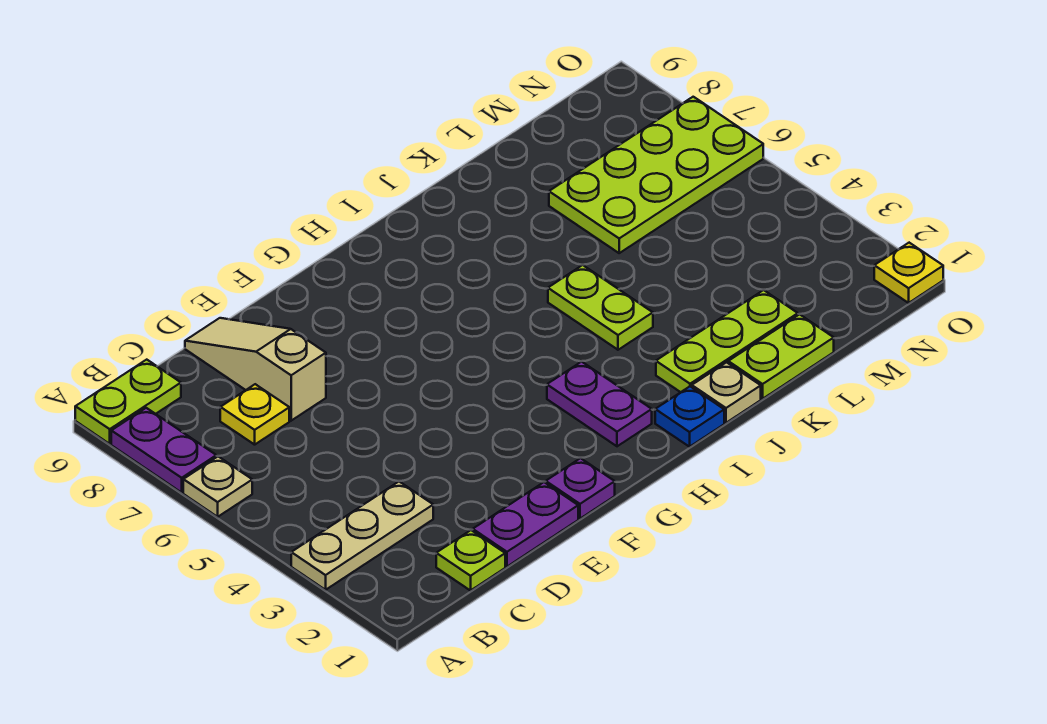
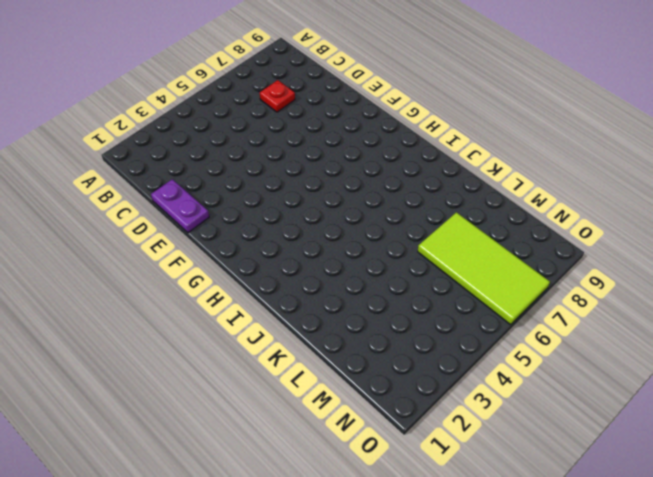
red plate C7 level 1 -> yellow plate C7 level 1
lime tile L6:O7 level 1 -> lime plate L6:O7 level 1
none -> tan plate A3:C3 level 1
none -> tan plate A6 level 1
none -> purple plate A7:A8 level 1

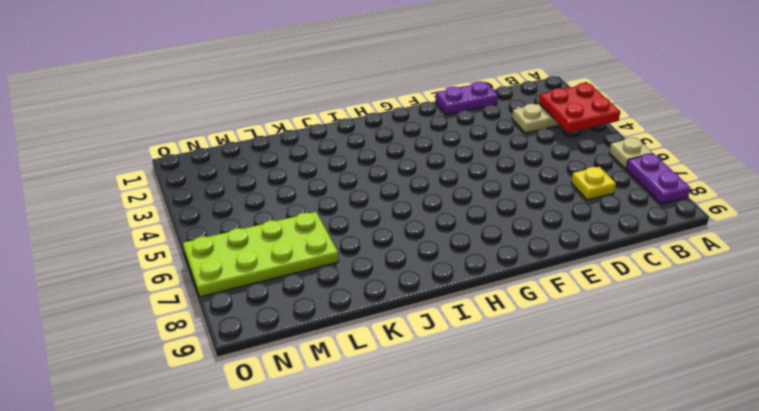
red plate A3:B4 level 2 -> none
none -> lime plate A9:B9 level 1
none -> lime plate C1 level 1
none -> tan slope D7:D9 level 1 top 7

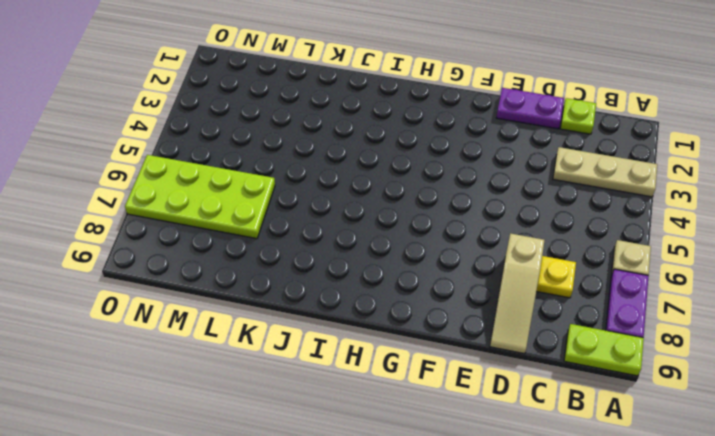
none -> purple plate F1 level 1
none -> purple plate H2:H3 level 1
none -> blue plate I1 level 1

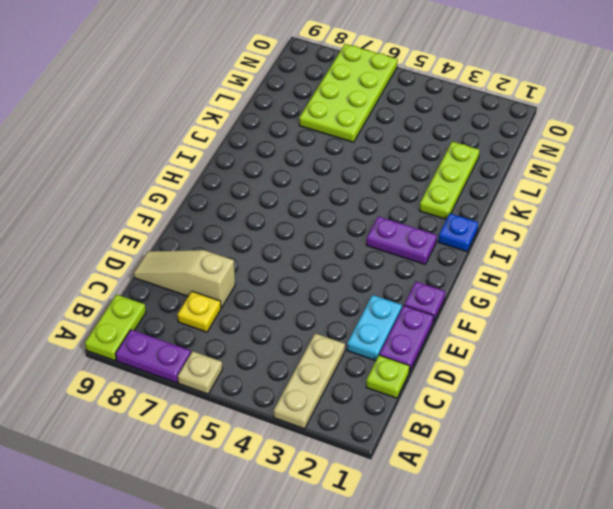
cyan plate D2:E2 level 1 -> none
none -> tan plate J1 level 1
none -> lime plate J4:J5 level 1
none -> lime plate K1:L1 level 1

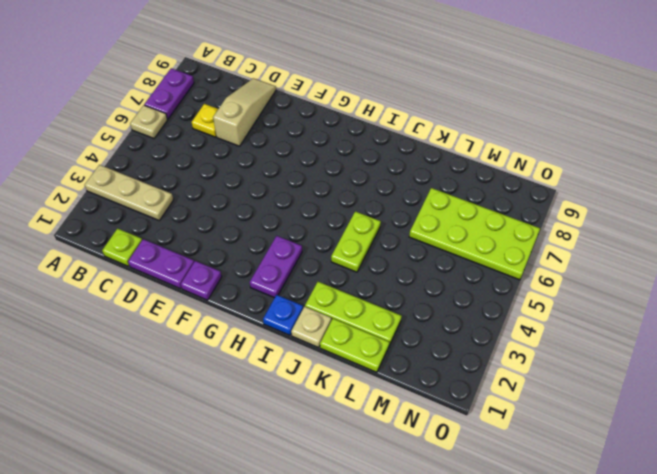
none -> lime plate A9:B9 level 1
none -> yellow plate O1 level 1

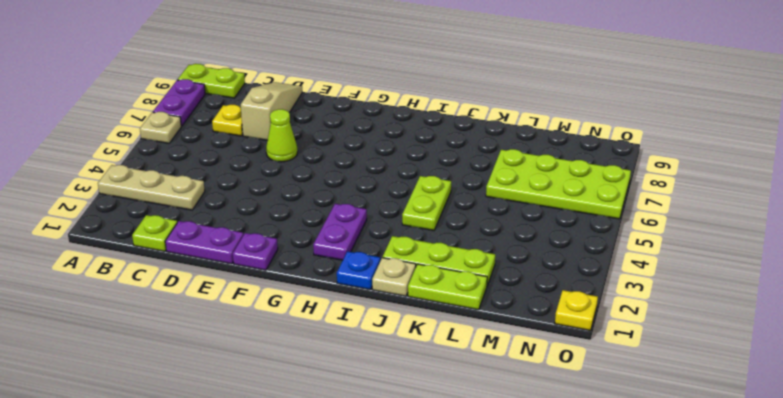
lime cone E6 level 1 -> none

